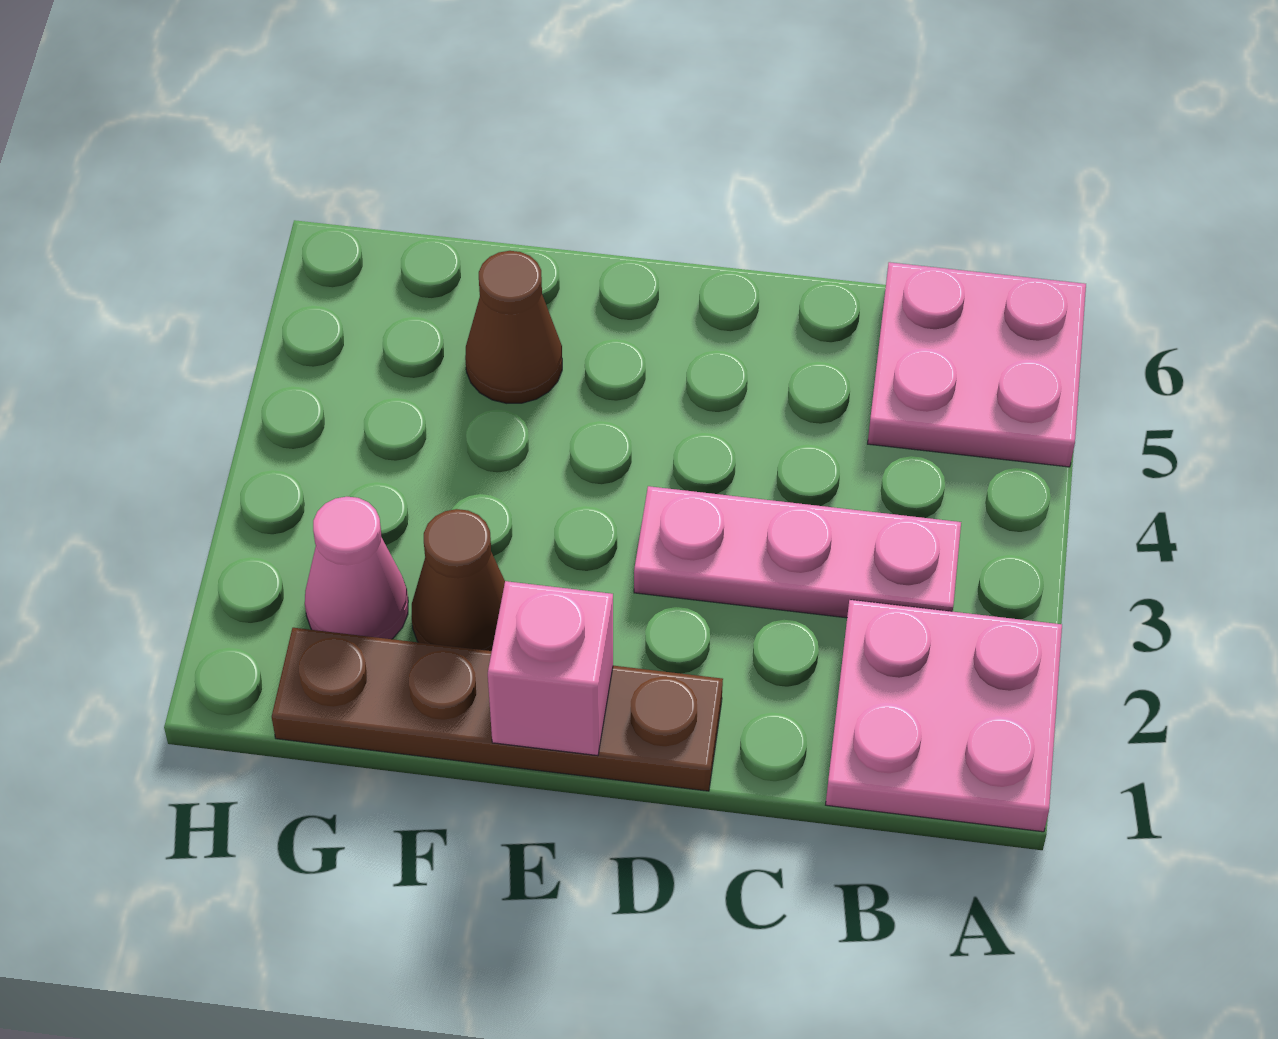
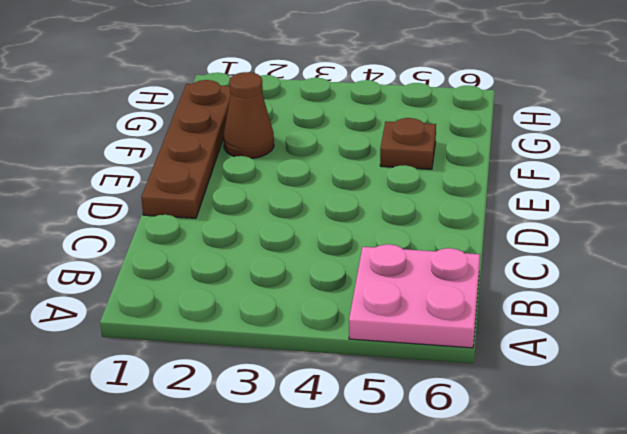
brown plate F5 level 1 -> brown cone F5 level 1
none -> pink plate A1:B2 level 1
none -> pink plate B3:D3 level 1

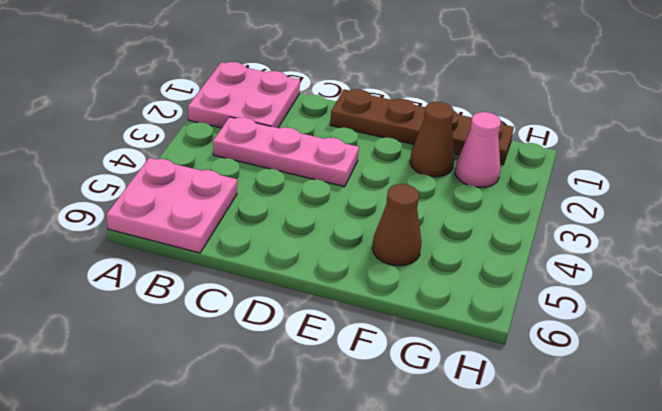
none -> pink brick E1 level 2

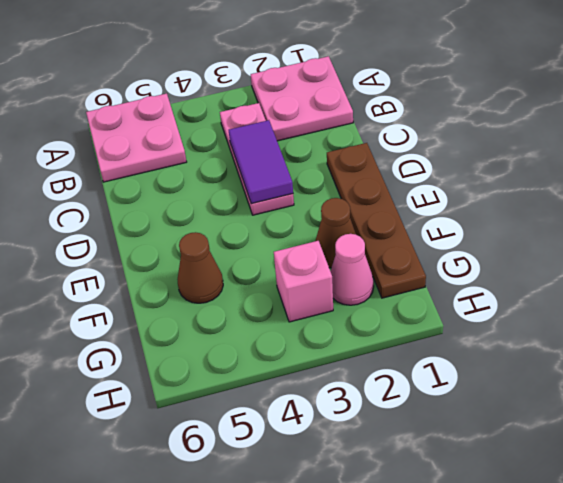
purple tile C3:D3 level 2 -> none
pink brick G3 level 1 -> pink brick E1 level 2

